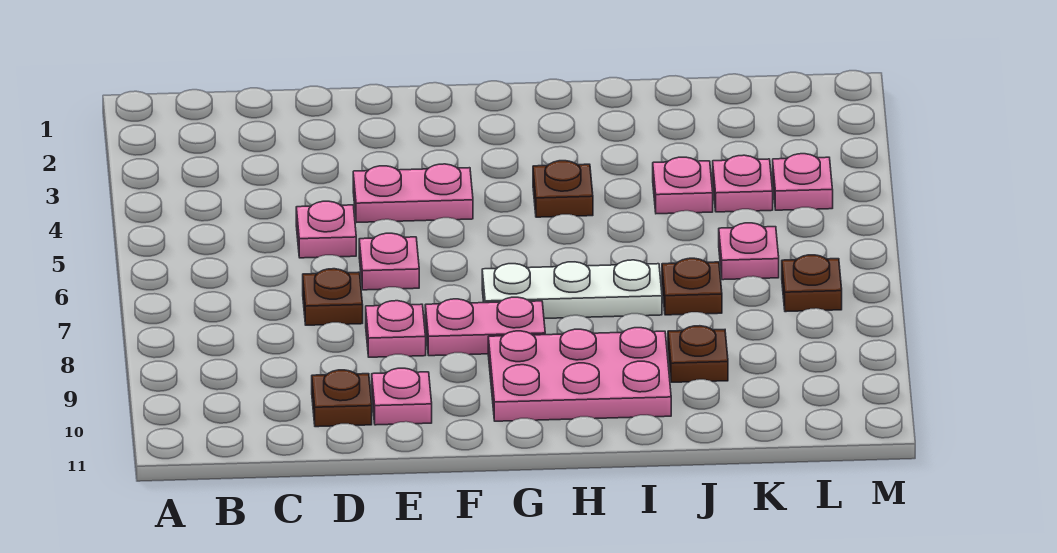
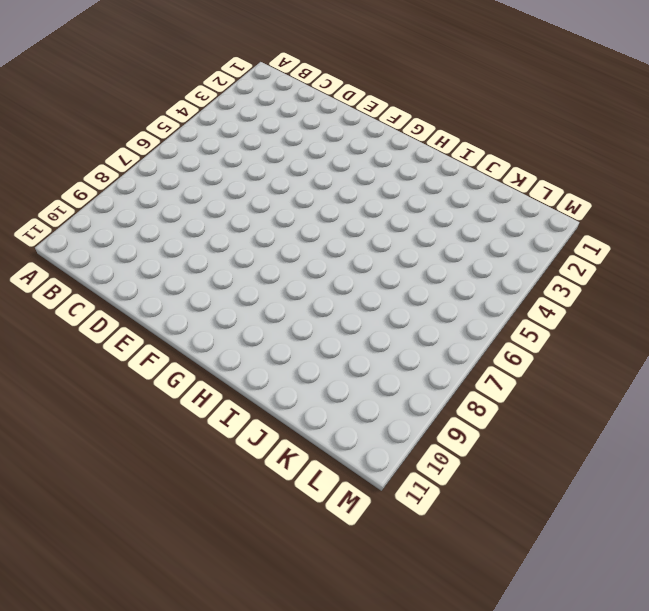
none -> pink plate D5 level 1
none -> brown plate D7 level 1
none -> brown plate D10 level 1

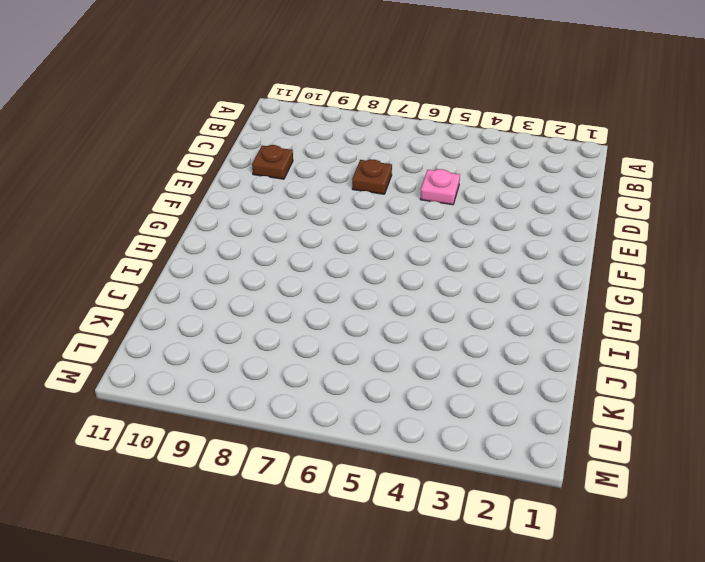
none -> pink plate E4:F4 level 1
none -> pink plate E6 level 1
none -> pink plate E8 level 1

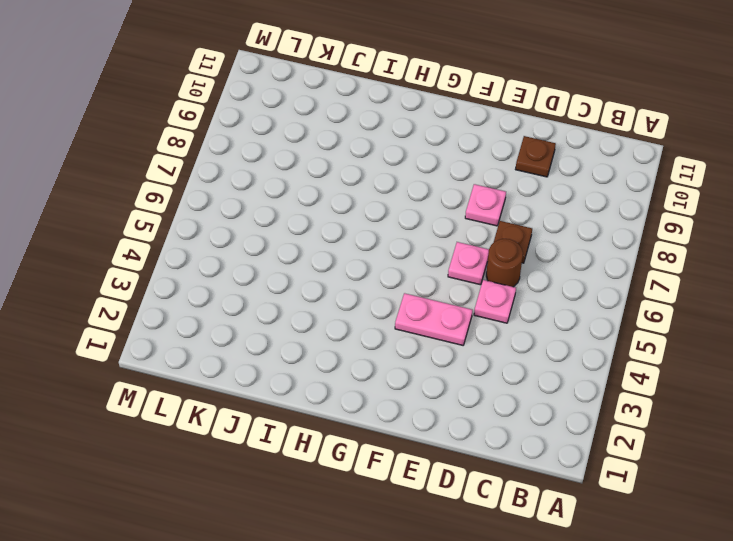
brown round brick D6 level 1 -> none
none -> pink plate E10 level 1
none -> pink plate F8:G8 level 1
none -> white plate G7:I7 level 1

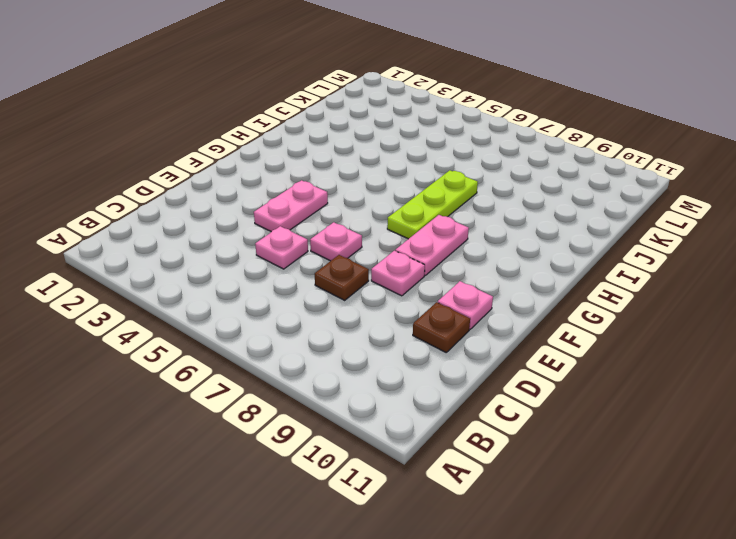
lime plate G7:I7 level 1 -> white plate G7:I7 level 1
none -> pink plate G9:I10 level 1
none -> brown plate H4 level 1
none -> pink plate J4 level 1

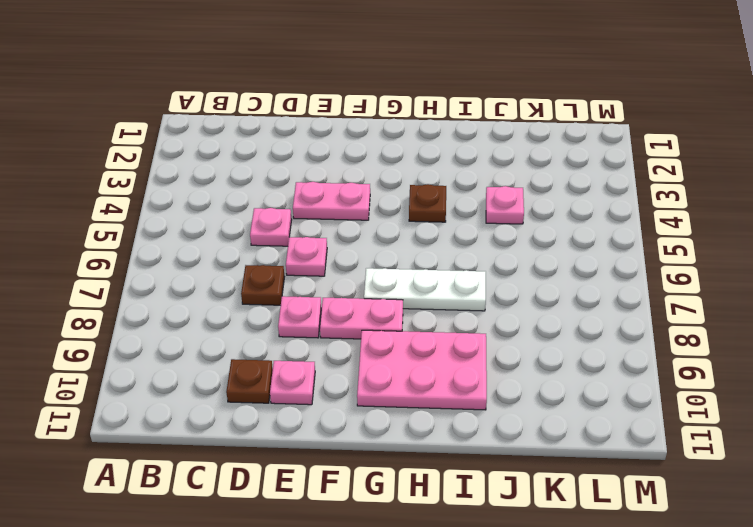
none -> brown plate J7 level 1
none -> brown plate J9 level 1
none -> pink plate K4 level 1

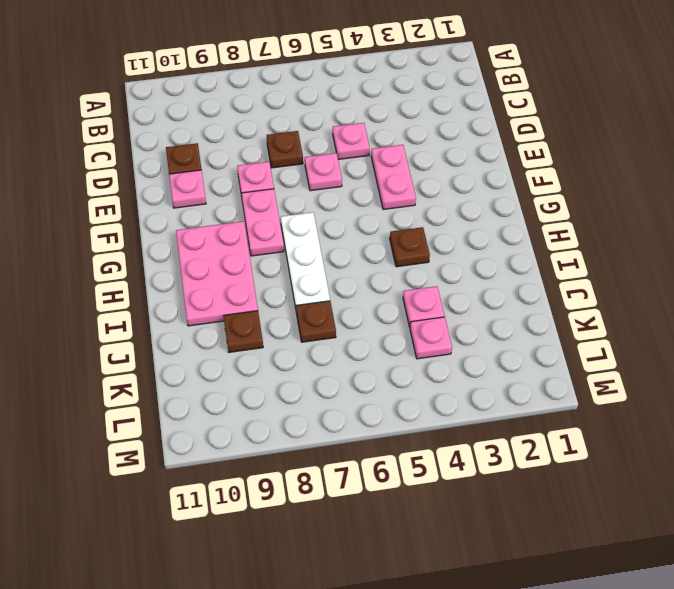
none -> pink plate K6 level 1
none -> pink plate L4 level 1
none -> brown plate L7 level 1

